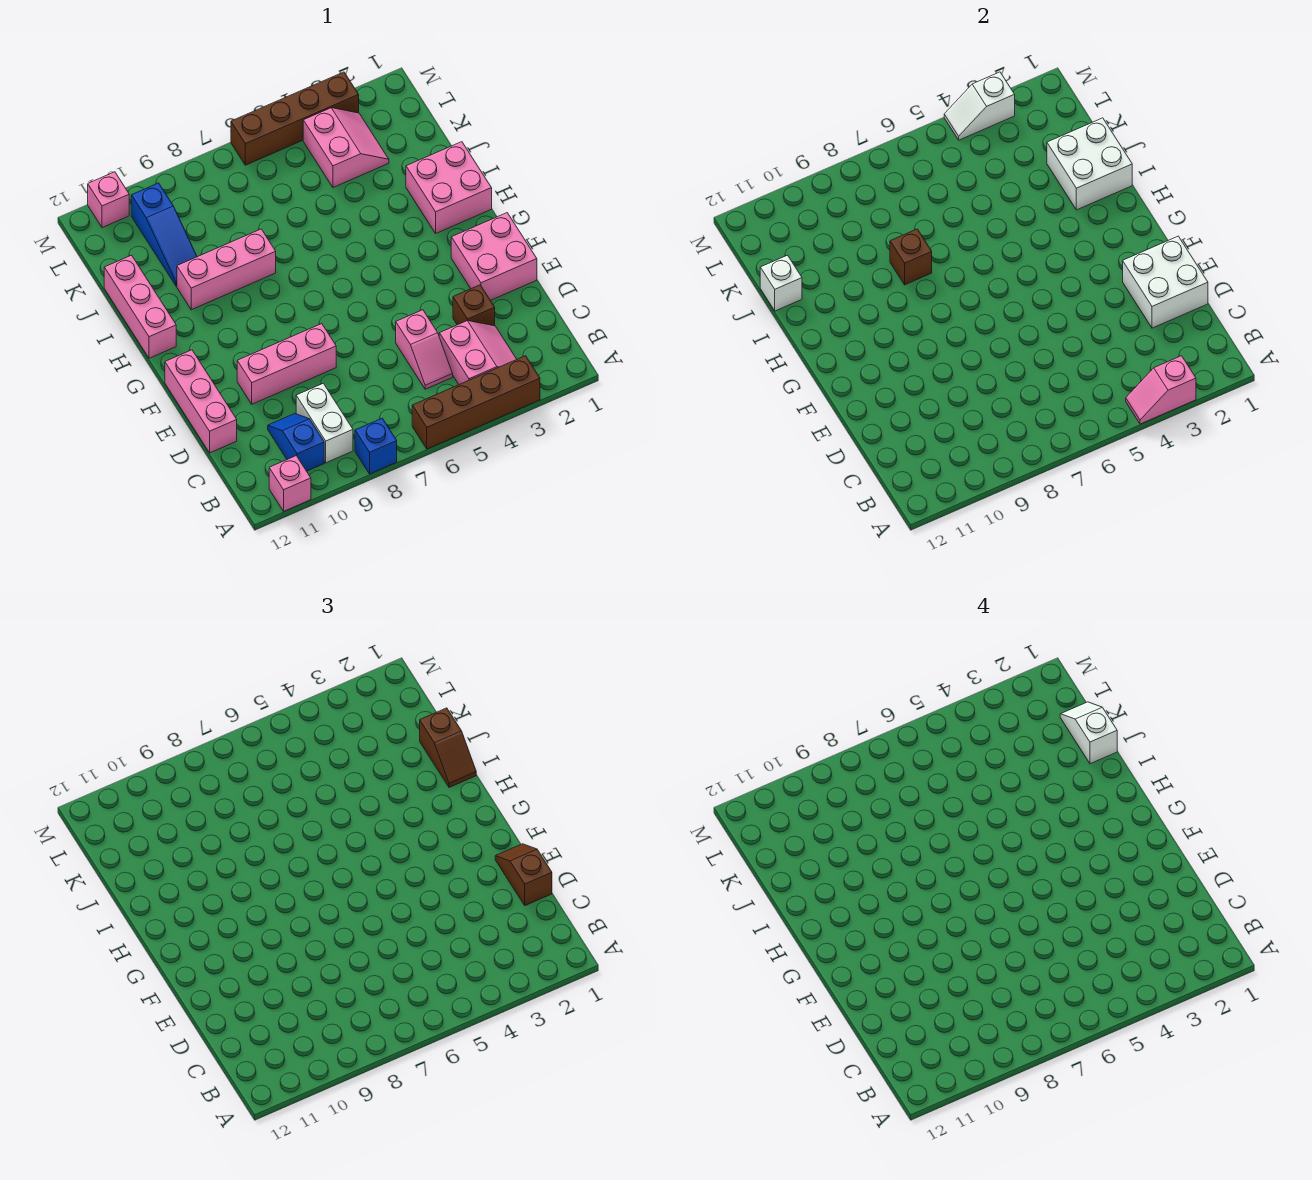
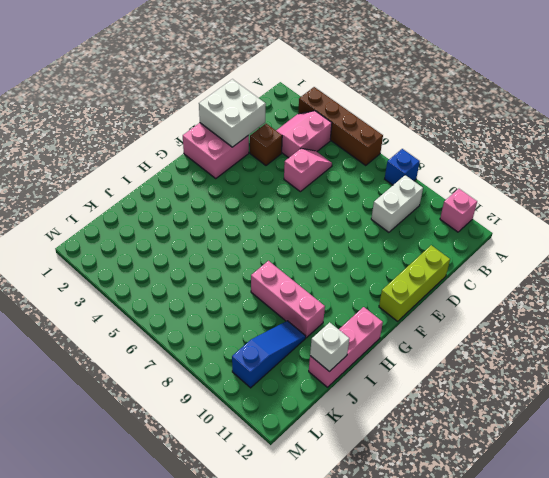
lime brick D12:F12 level 1 -> pink brick D12:F12 level 1
none -> blue slope B10:C10 level 1 top B
none -> pink brick E8:E10 level 1
none -> pink brick H1:I2 level 1

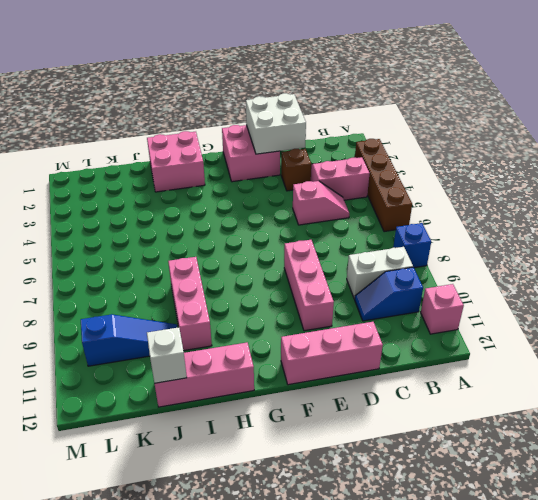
none -> pink slope K3:L4 level 1 top 4
none -> brown brick M3:M6 level 1
none -> pink brick M11 level 1

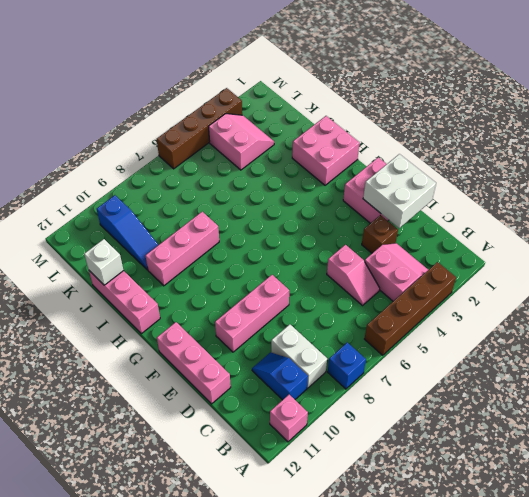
none -> pink brick M11 level 1
none -> pink slope A3:A4 level 2 top 3
none -> white brick I1:J2 level 2

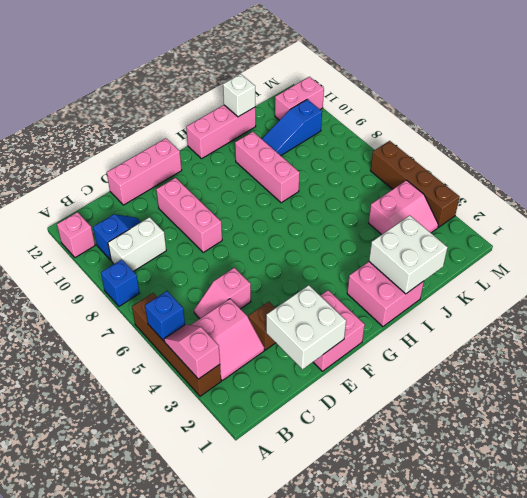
blue brick A5 level 2 -> none
pink brick L11:M11 level 1 -> pink brick M11 level 1
none -> brown brick I8 level 2
none -> white slope M3:M4 level 2 top 3
none -> brown slope D1:E1 level 3 top D

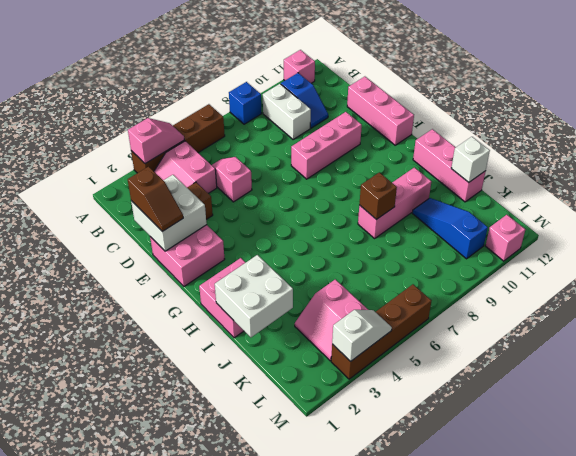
none -> brown slope I1:J1 level 3 top J
none -> white slope J1:K1 level 4 top J

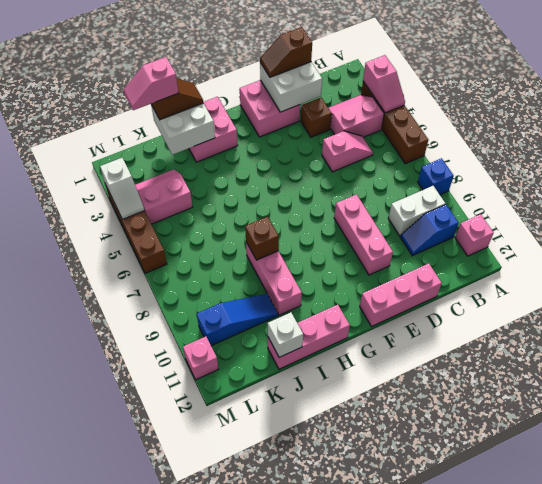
pink slope J1:K1 level 4 top J -> white slope J1:K1 level 4 top J

